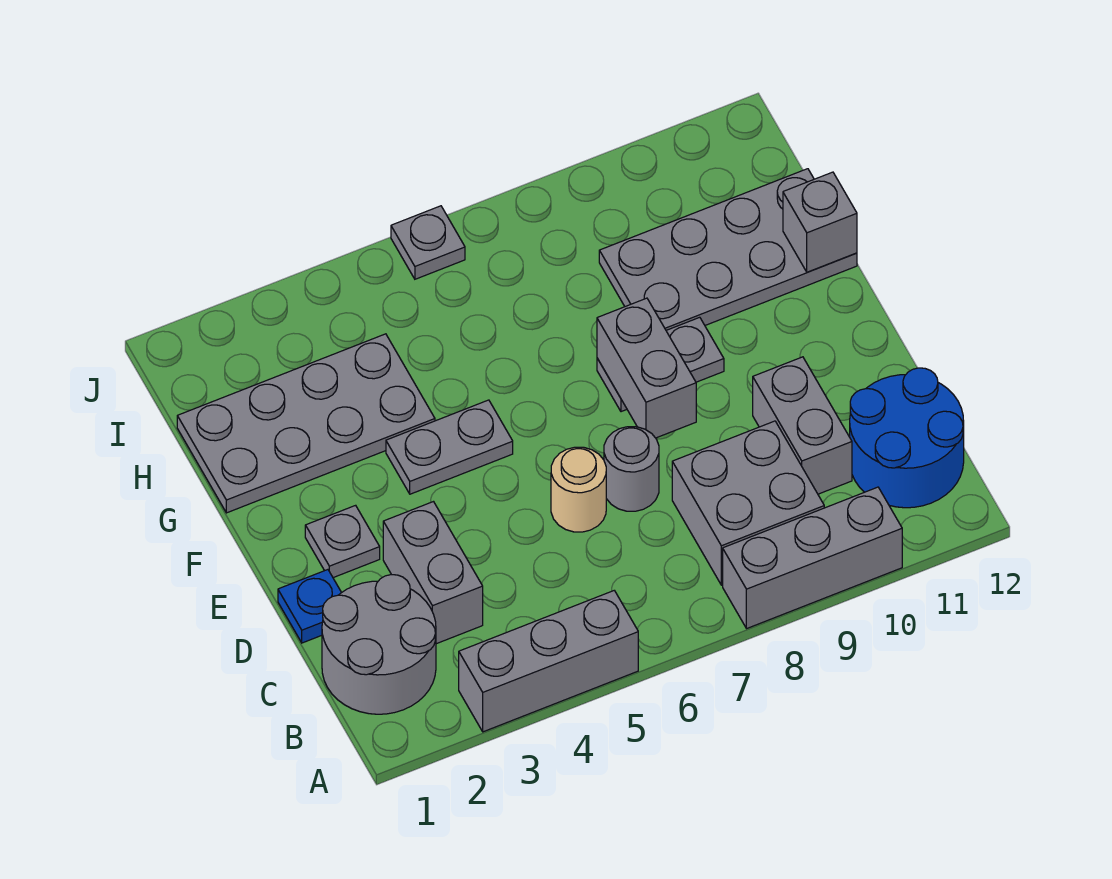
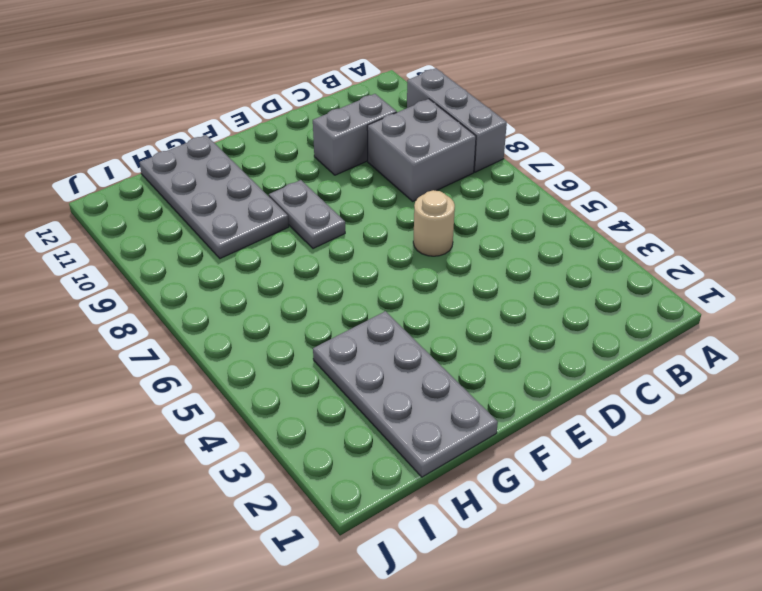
none -> grey brick A3:A5 level 1
none -> grey round brick B1:C2 level 1
none -> blue round brick B11:C12 level 1

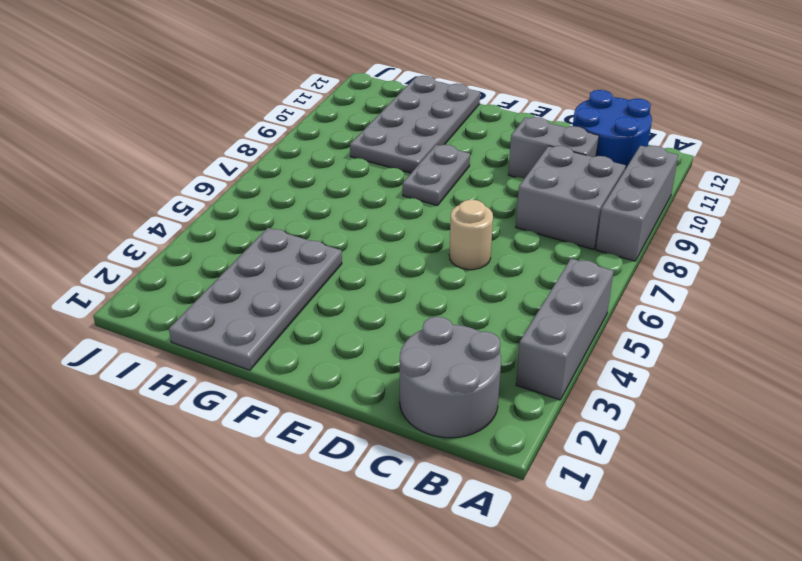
none -> grey brick C3:D3 level 1
none -> blue plate D1 level 1
none -> grey round brick D7 level 1

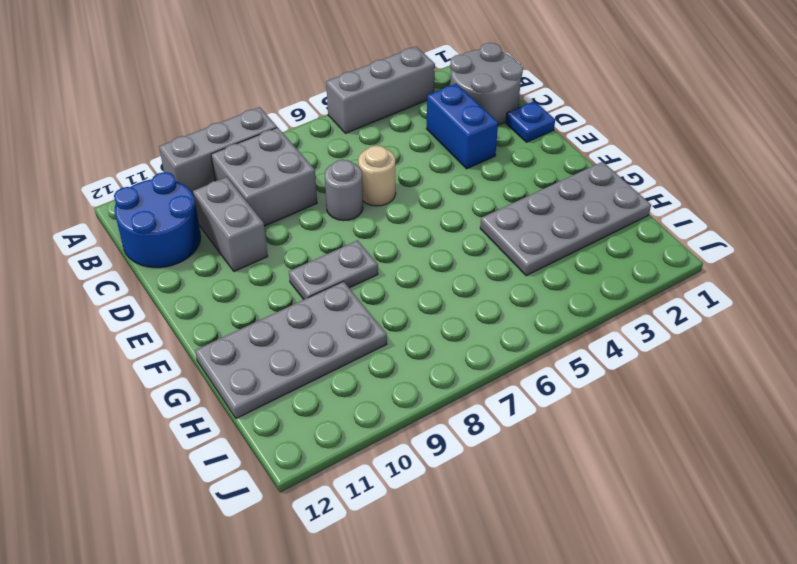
blue brick C3:D3 level 1 -> grey brick C3:D3 level 1
none -> grey plate E2 level 1
none -> grey plate F4:F5 level 1
none -> grey plate J6 level 1

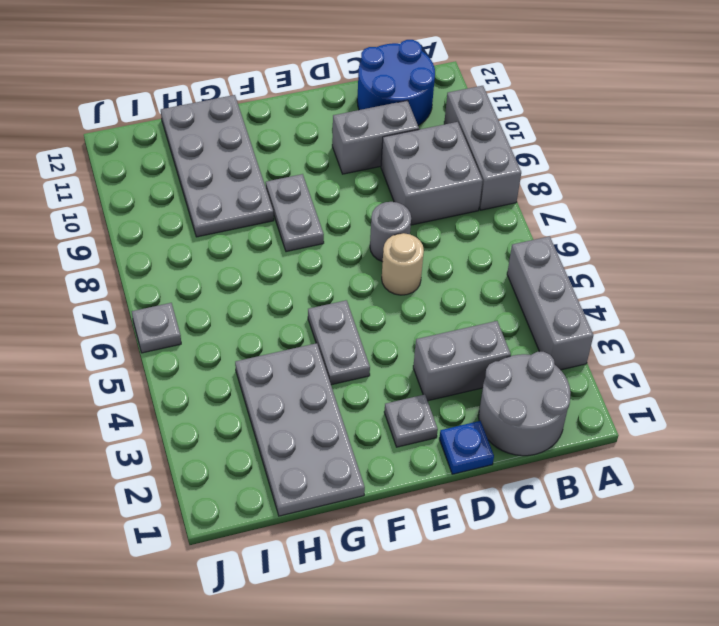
none -> grey brick E8:F8 level 2
none -> grey brick G12 level 2

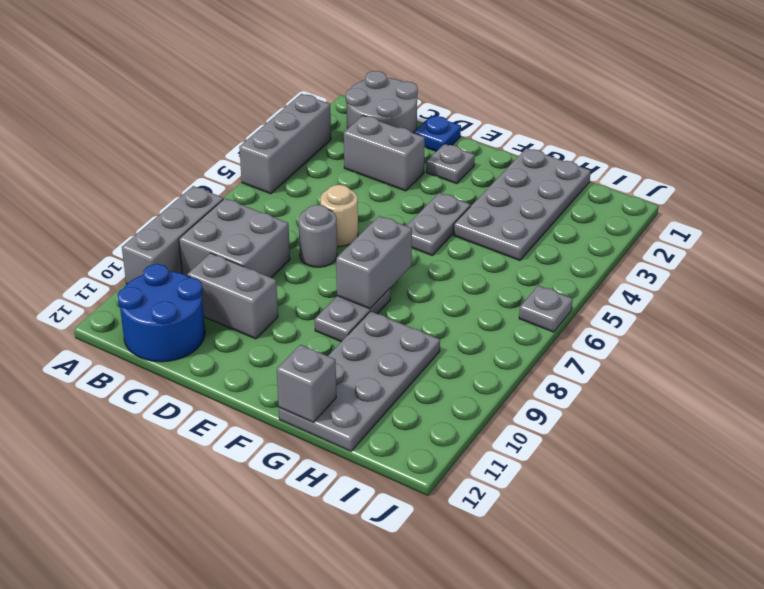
grey brick F7:F8 level 2 -> grey brick E8:F8 level 2

